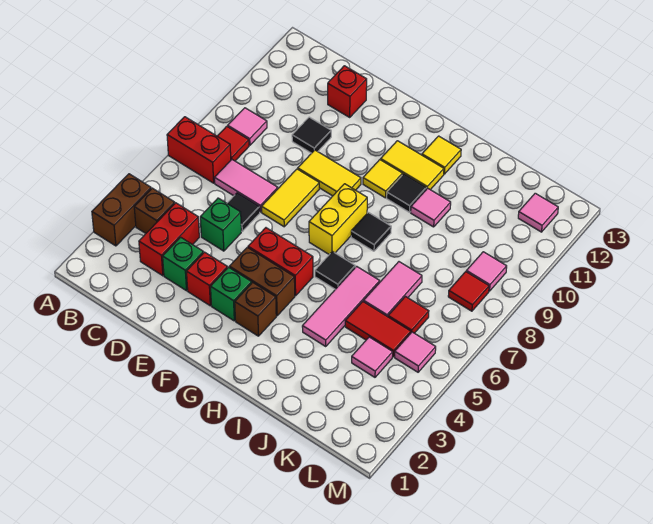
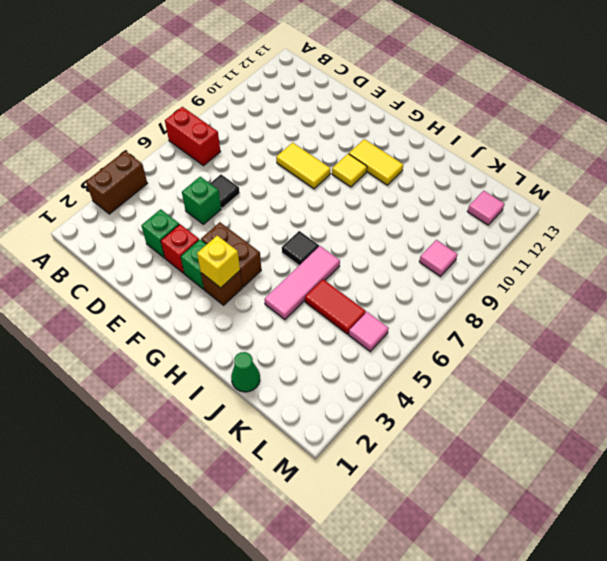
yellow brick G3 level 2 -> none
green cone J1 level 1 -> none
none -> brown brick B4 level 1
none -> red tile B8 level 1
none -> pink tile B9 level 1
none -> red brick C3:C4 level 1

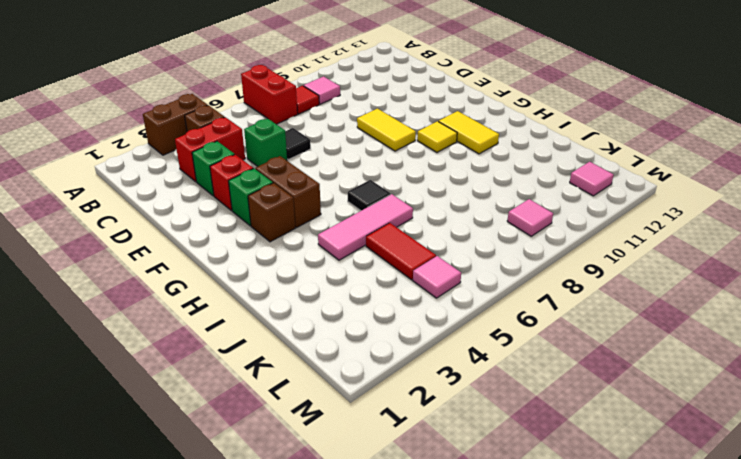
none -> pink tile C7:D7 level 1
none -> black tile D10 level 1
none -> red brick D12 level 1
none -> yellow tile E7:E8 level 1

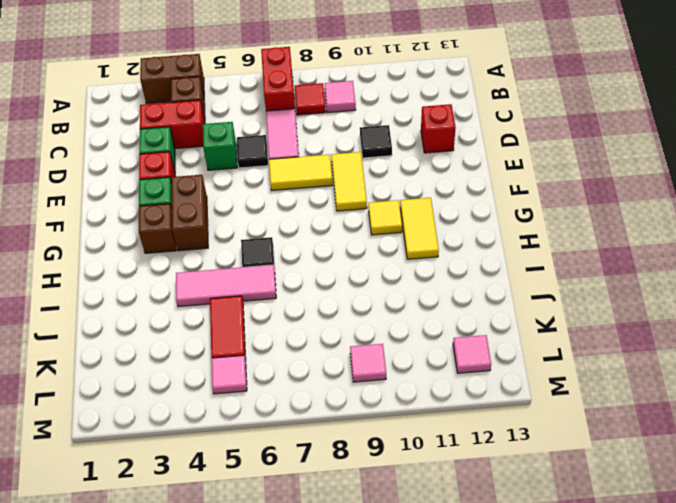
none -> red brick F5:G5 level 1
none -> yellow brick G7:G8 level 1
none -> black tile H8 level 1
none -> black tile H10 level 1

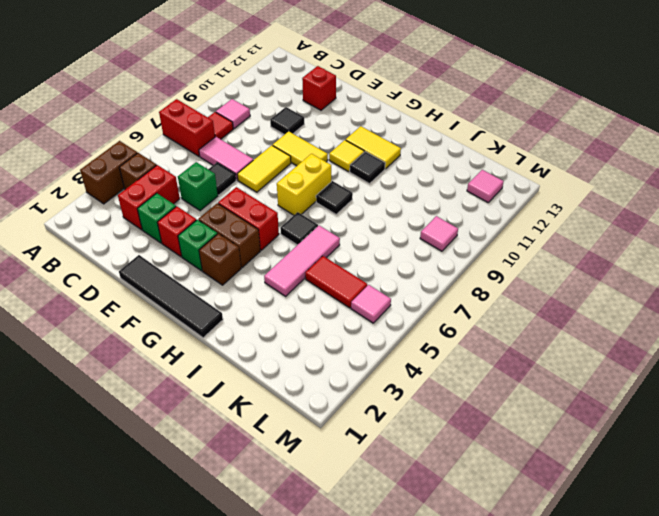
black tile E1:H1 level 1 -> none
none -> yellow tile H12 level 1
none -> pink tile I10 level 1
none -> pink tile J6:J7 level 1
none -> pink tile K4 level 1

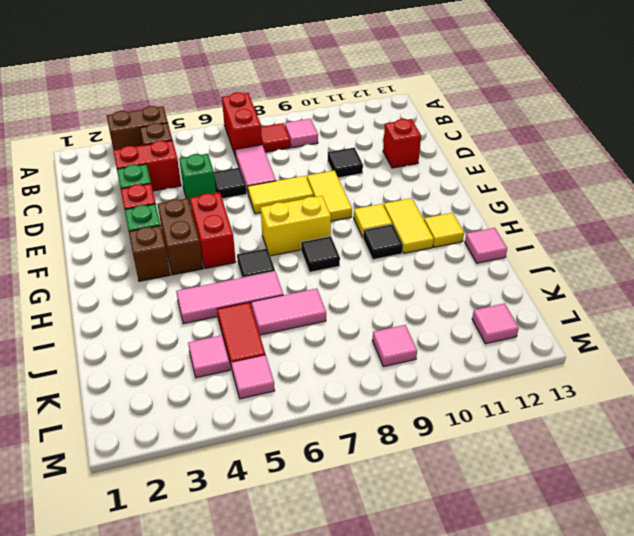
pink tile I13 level 1 -> pink tile I10 level 1
none -> red tile K6 level 1
none -> red tile L8 level 1

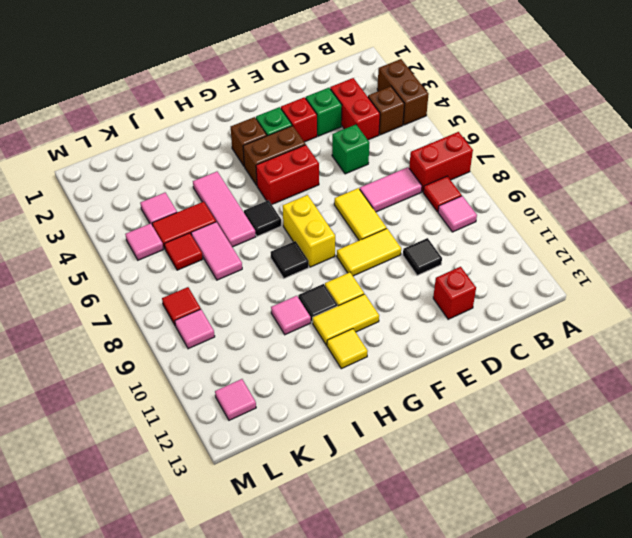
none -> black tile D6 level 1

